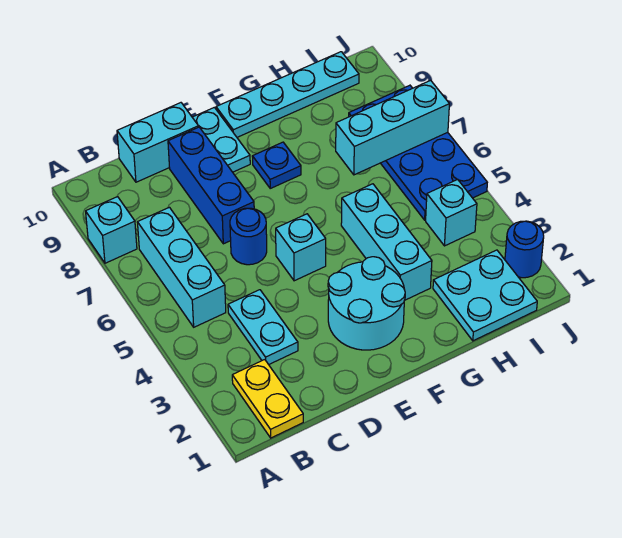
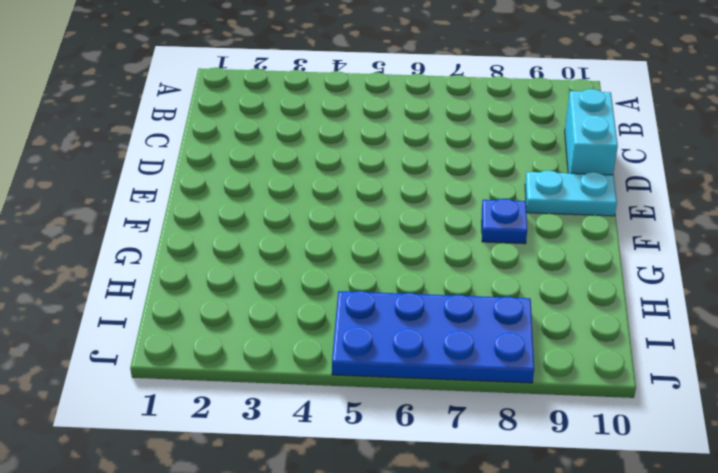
none -> cyan brick A8 level 1
none -> yellow plate B1:B2 level 1
none -> cyan brick B5:B7 level 1

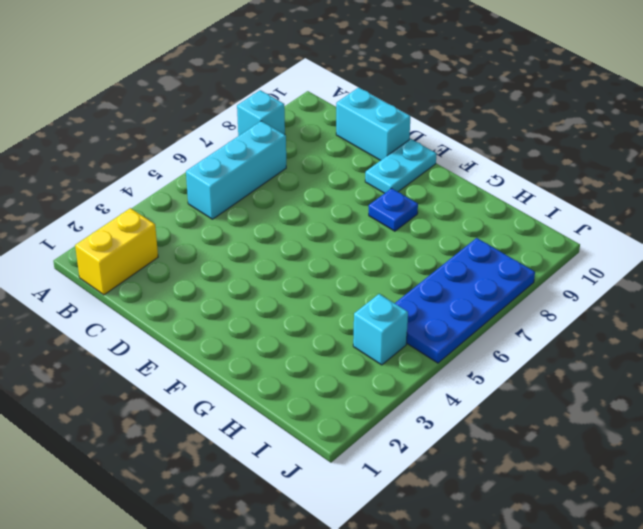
yellow brick B1:B2 level 1 -> yellow plate B1:B2 level 1
none -> cyan plate C3:C4 level 1
none -> blue round brick D6 level 1
none -> blue brick D7:D9 level 1

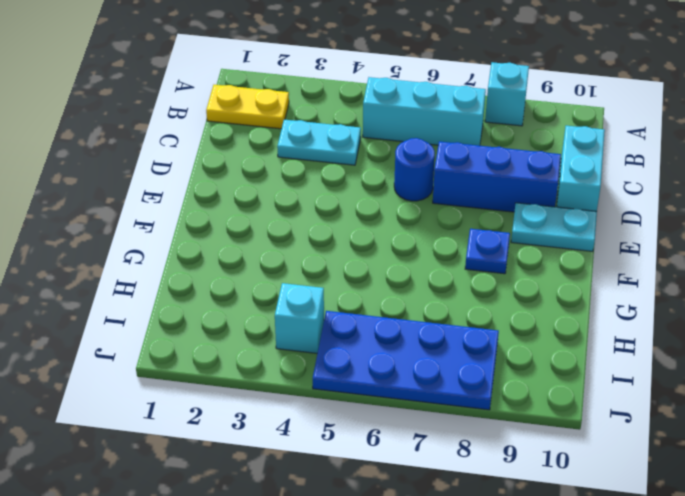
none -> cyan round brick E2:F3 level 1
none -> cyan brick E5 level 1
none -> cyan plate F10:I10 level 1

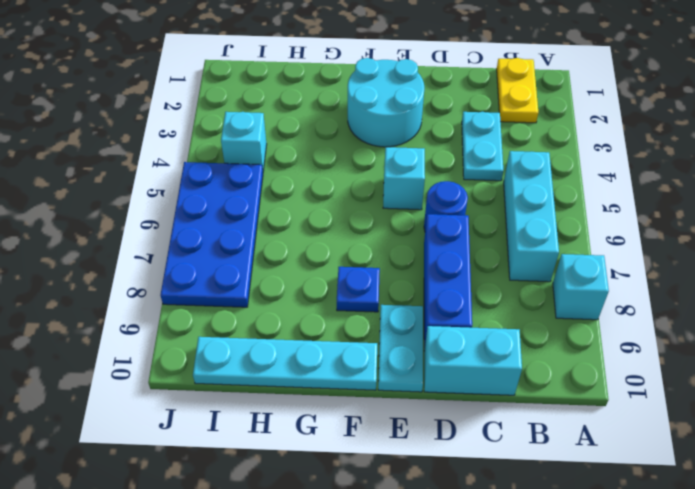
none -> cyan brick G3:G5 level 1
none -> cyan plate H1:I2 level 1
none -> blue round brick J2 level 1

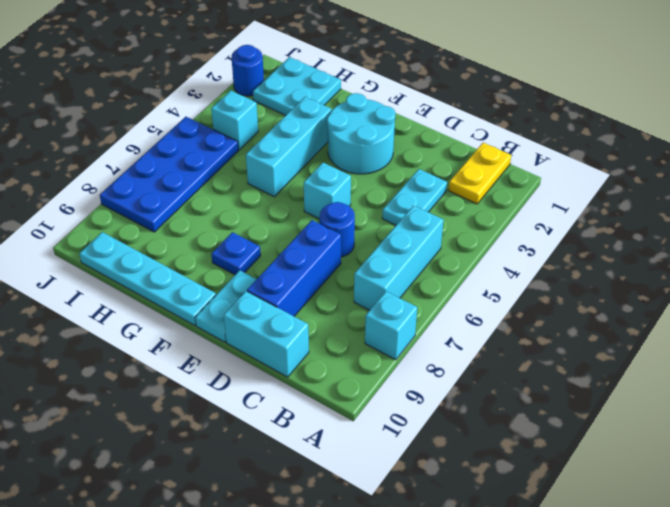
none -> cyan brick H7:J7 level 2

